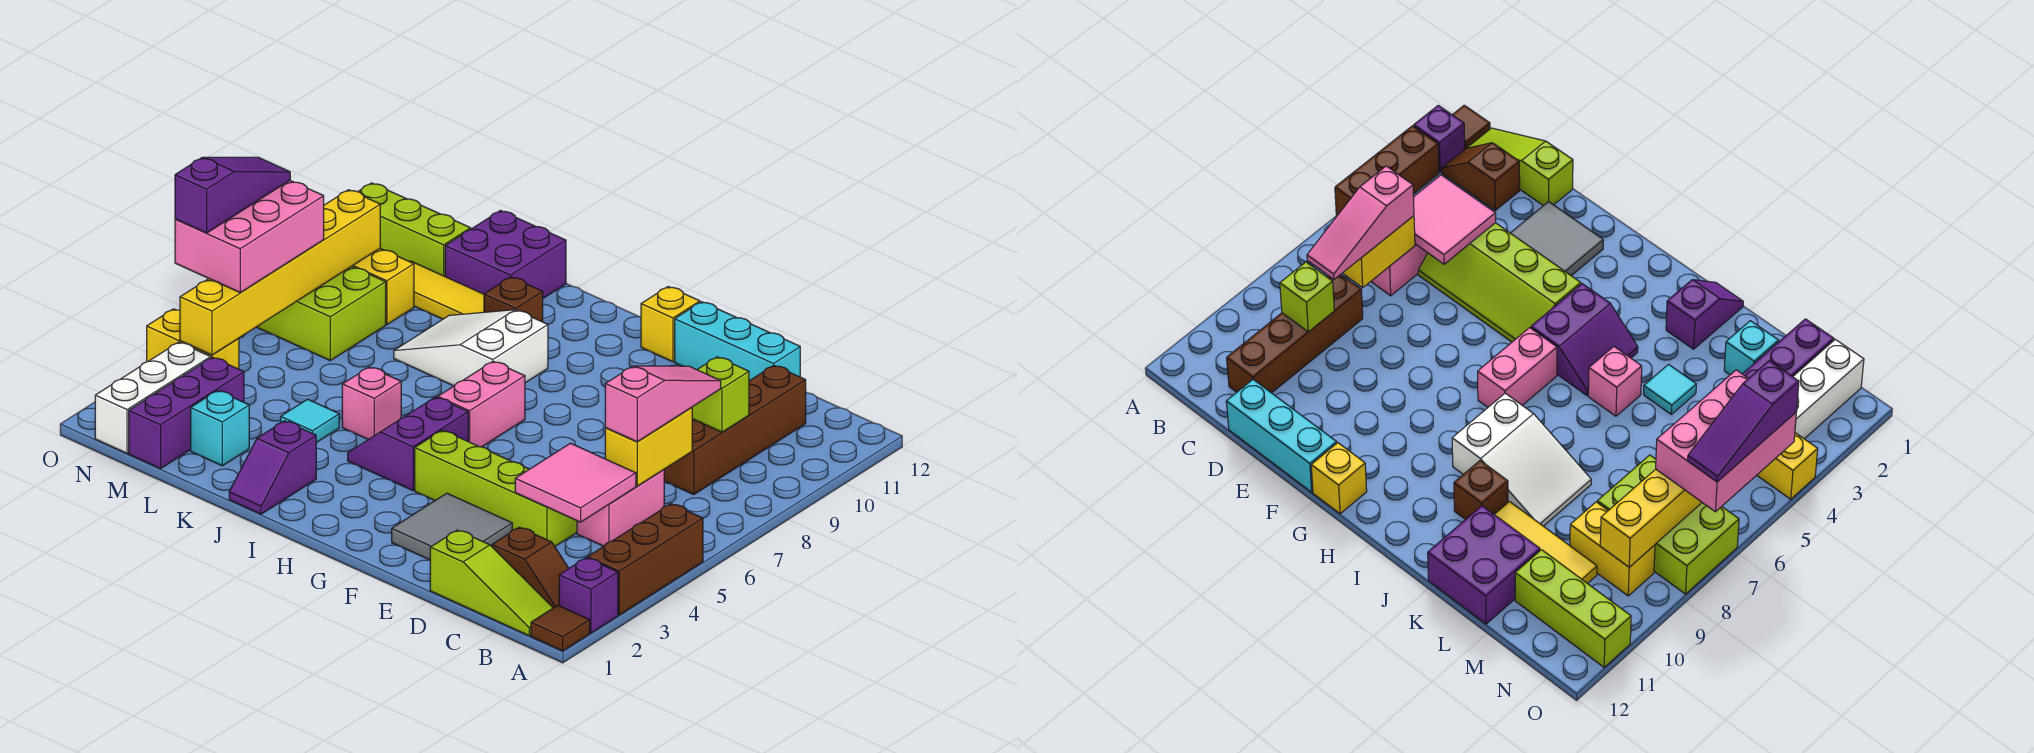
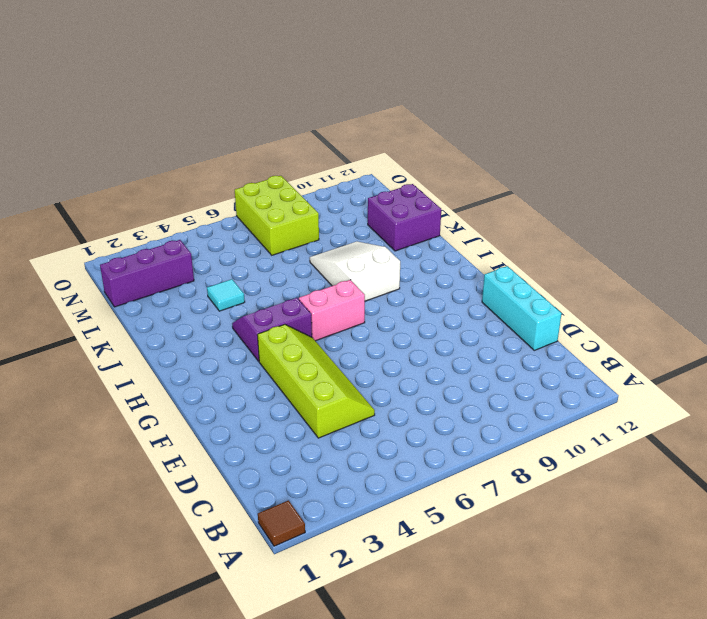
none -> purple brick A2 level 1
none -> brown brick A3:A5 level 1
none -> lime slope B1:D1 level 1 top D
none -> brown slope B2:C2 level 1 top C

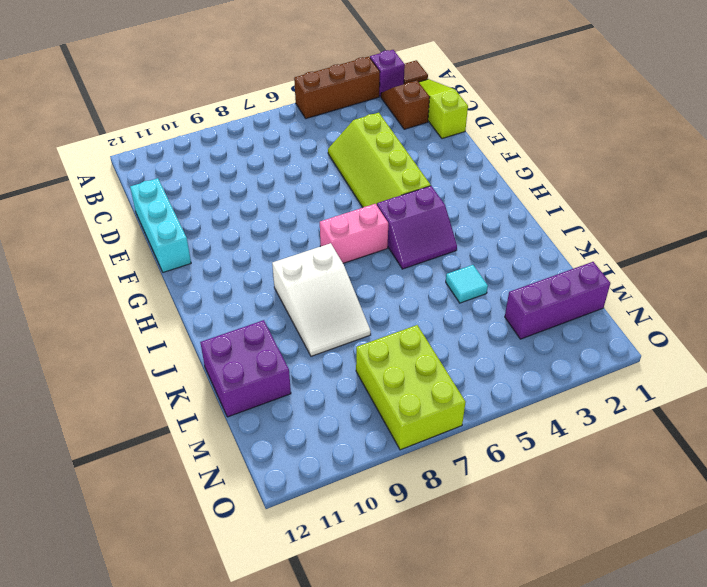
none -> pink brick C5:C6 level 1
none -> brown brick C8:C11 level 1
none -> grey tile E2:F3 level 1
none -> yellow brick G12 level 1

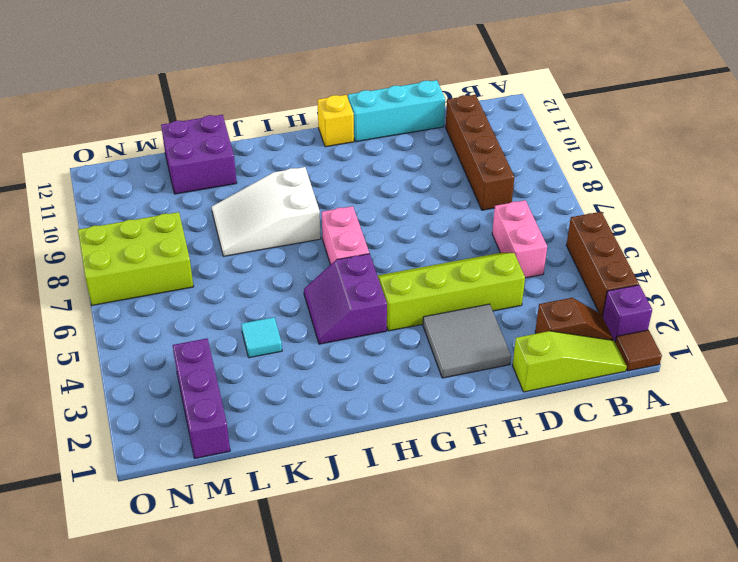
none -> purple slope J1:J2 level 1 top 2
none -> pink brick J5 level 1
none -> brown brick J10 level 1
none -> yellow tile K10:M10 level 1

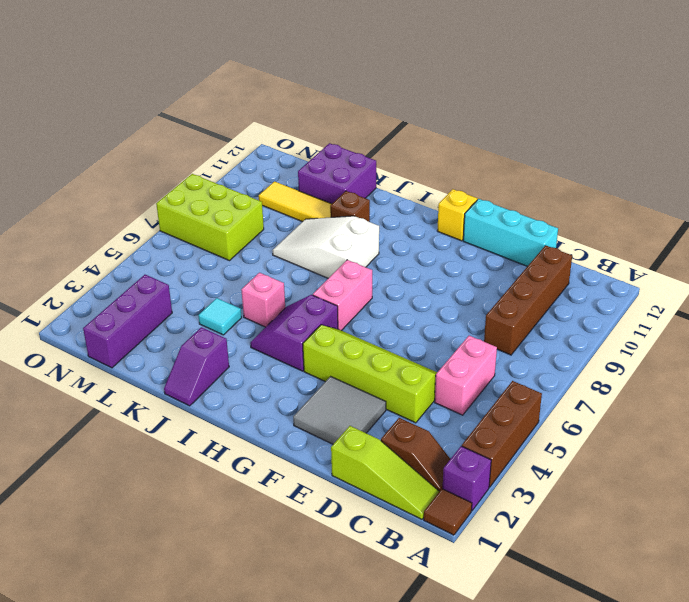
none -> cyan brick L2 level 1
none -> yellow brick M9:N9 level 1
none -> lime brick M11:O11 level 1
none -> white brick N1:N3 level 1

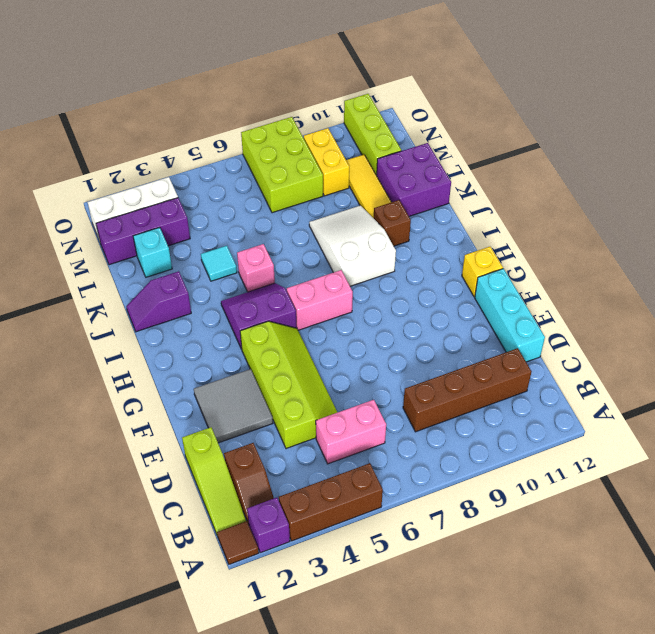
none -> yellow brick N4:O4 level 1
none -> pink tile C4:D5 level 2
none -> yellow brick C6:C7 level 2
none -> lime brick C9 level 2

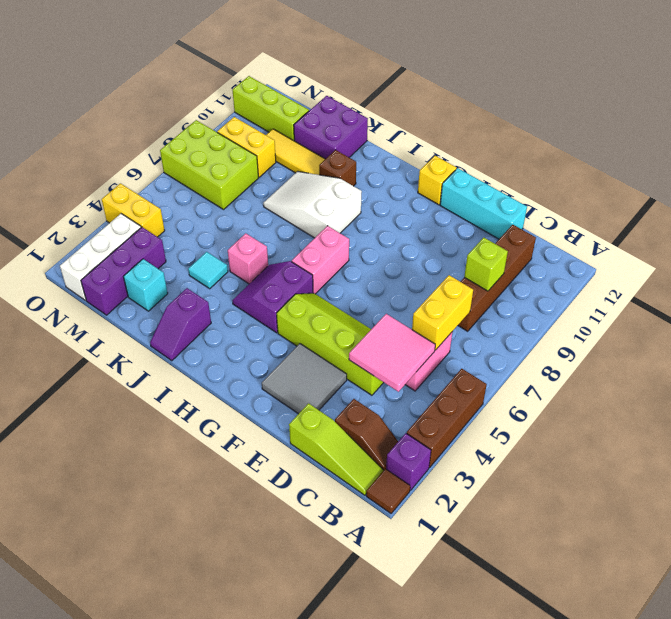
none -> yellow brick N4:N9 level 2
none -> pink slope C6:C8 level 3 top 6
none -> pink brick N5:O7 level 3
none -> purple slope O5:O7 level 4 top 5

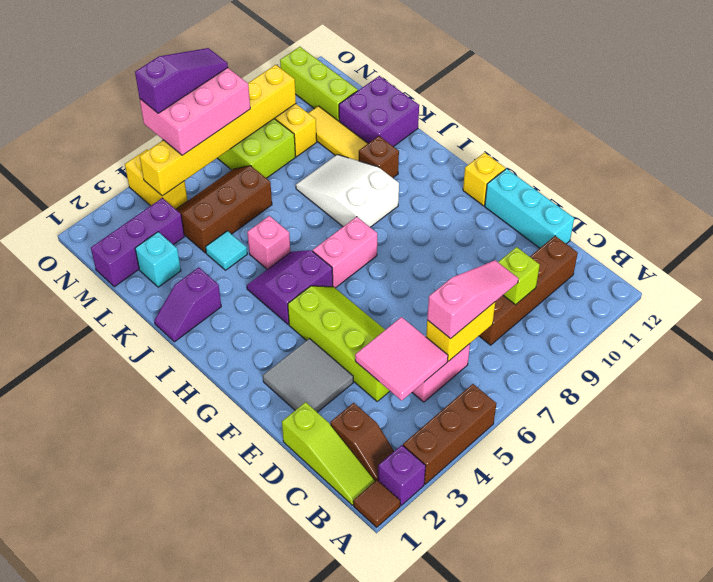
brown slope L4:M6 level 1 top L -> none
none -> white brick N1:N3 level 1

